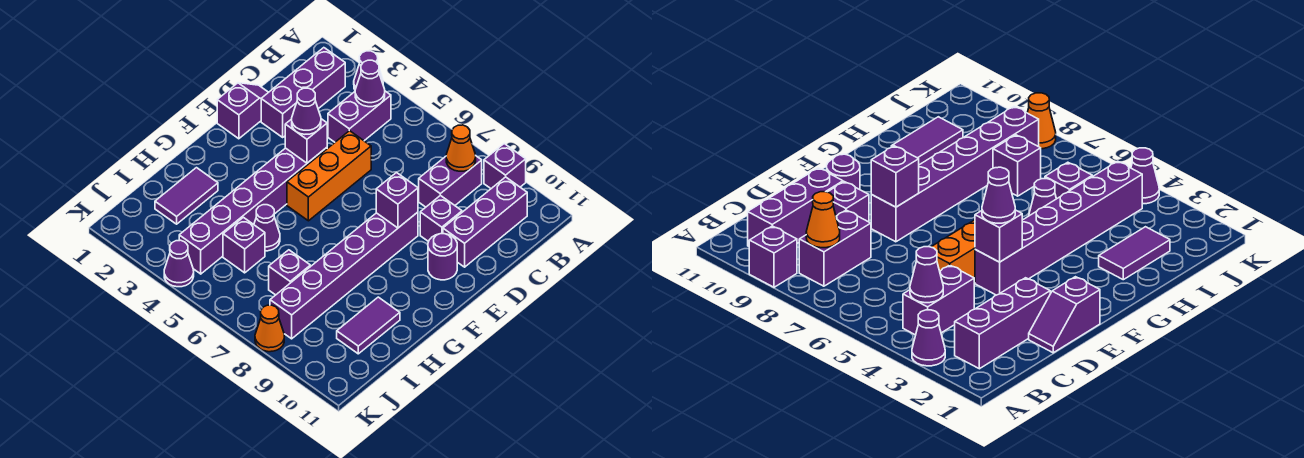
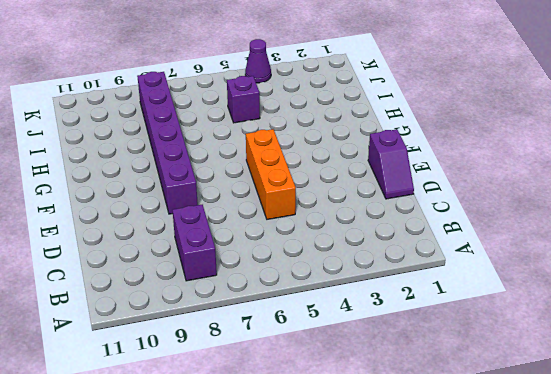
none -> purple cone A3 level 1
none -> purple brick A9 level 1
none -> purple brick B2:D2 level 1

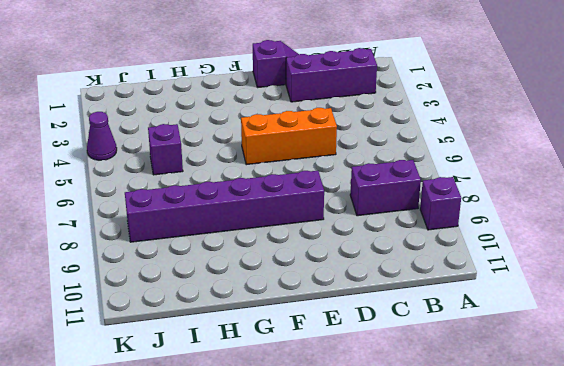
none -> purple cone A3 level 1
none -> purple brick B4:C4 level 1
none -> purple brick B10:D10 level 1

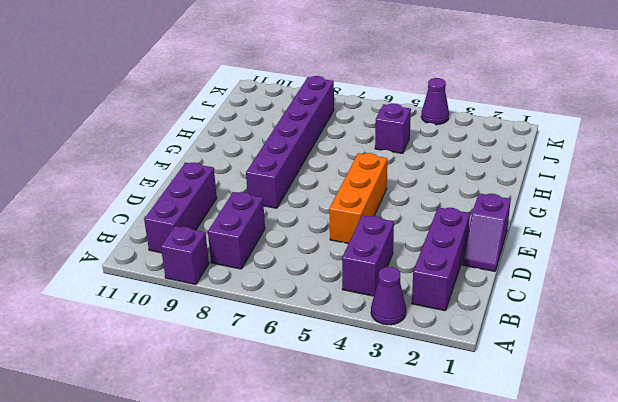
none -> purple brick D9 level 1
none -> purple brick E4:J4 level 1
none -> purple round brick E10 level 1

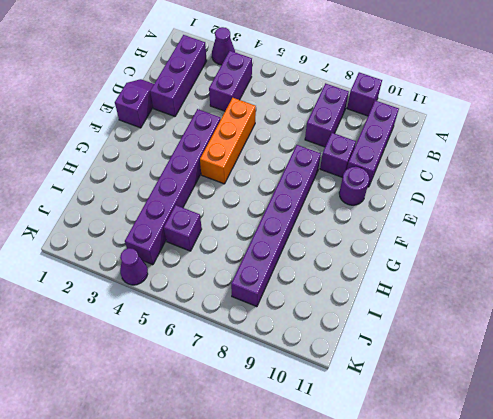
none -> purple tile H2:I2 level 1
none -> purple cone H5 level 1
none -> purple tile H10:I10 level 1

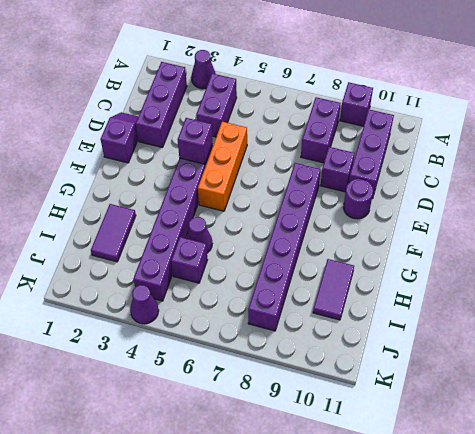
none -> purple brick I7 level 1
none -> orange cone K8 level 1
none -> purple cone B4 level 2

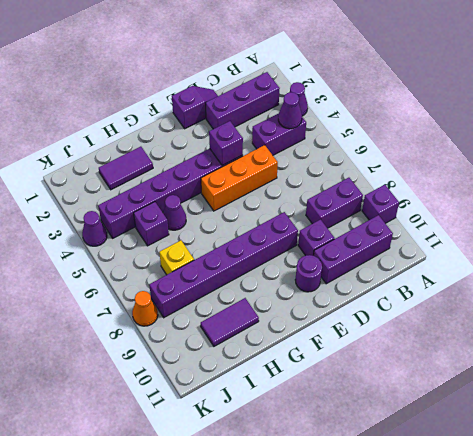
yellow brick I7 level 1 -> purple brick I7 level 1
none -> orange cone B8 level 2
none -> purple brick E8 level 2
none -> purple cone E4 level 3

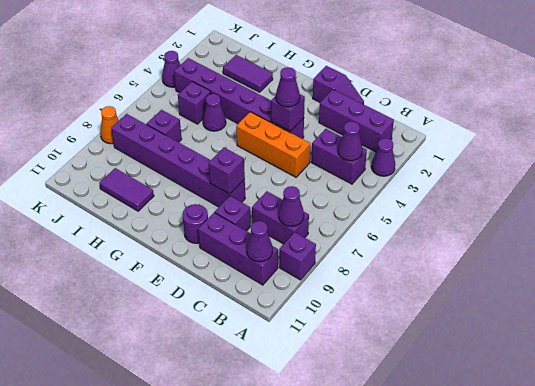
purple cone B8 level 2 -> orange cone B8 level 2
purple cone B10 level 2 -> none

